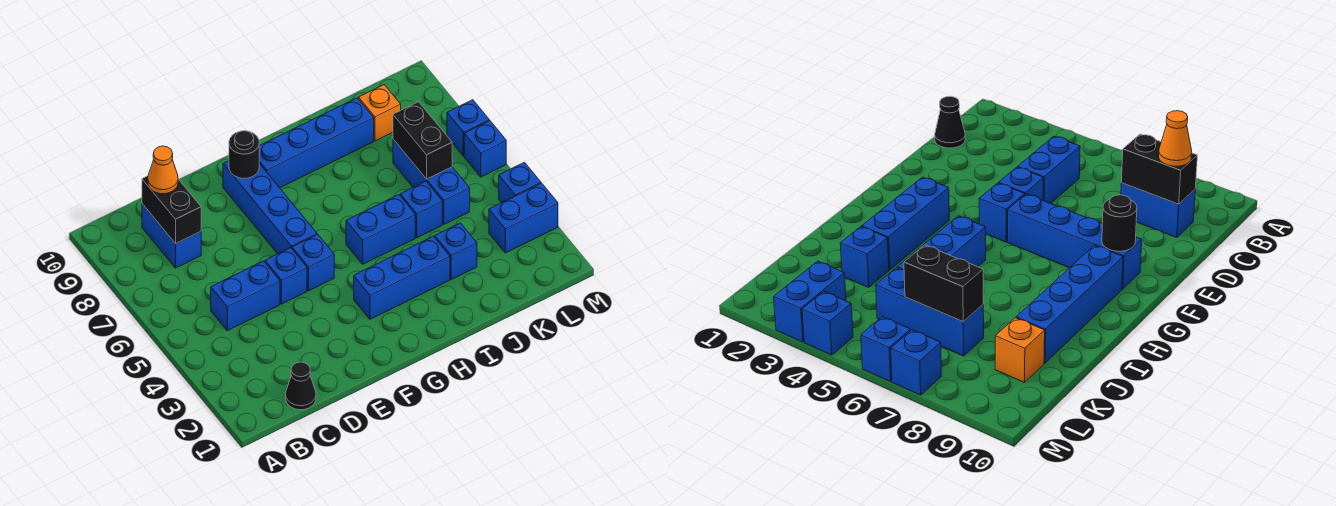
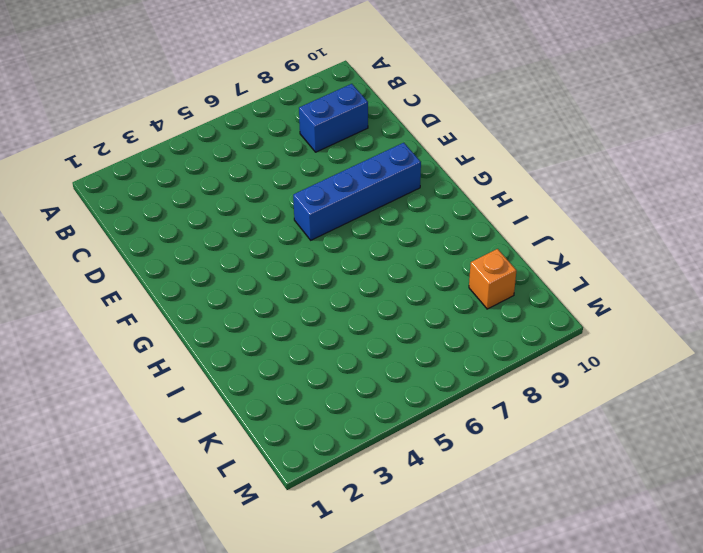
none -> black cone C1 level 1
none -> blue brick C5:D5 level 1
none -> blue brick E5 level 1

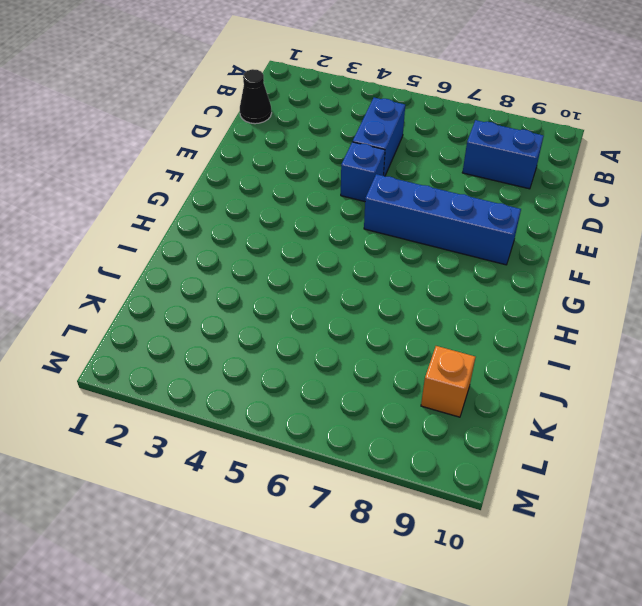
none -> blue brick F5 level 1
none -> blue brick G3:I3 level 1
none -> blue brick G9:J9 level 1

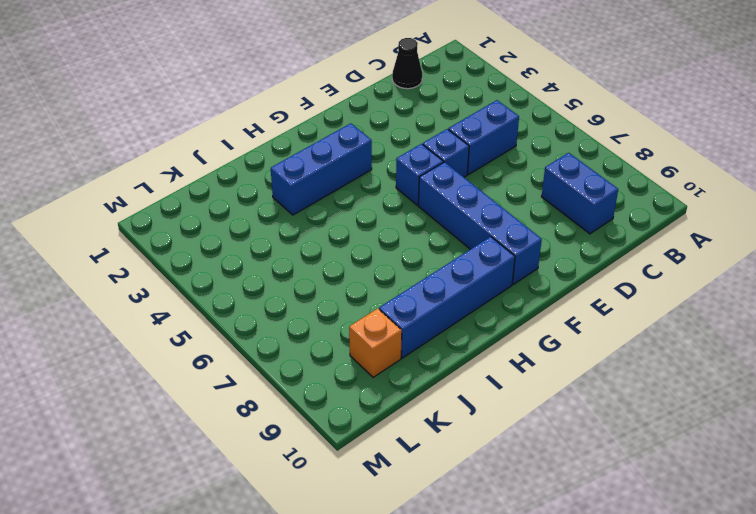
none -> blue brick H5:I5 level 1
none -> blue brick J3 level 1
none -> blue brick J5 level 1

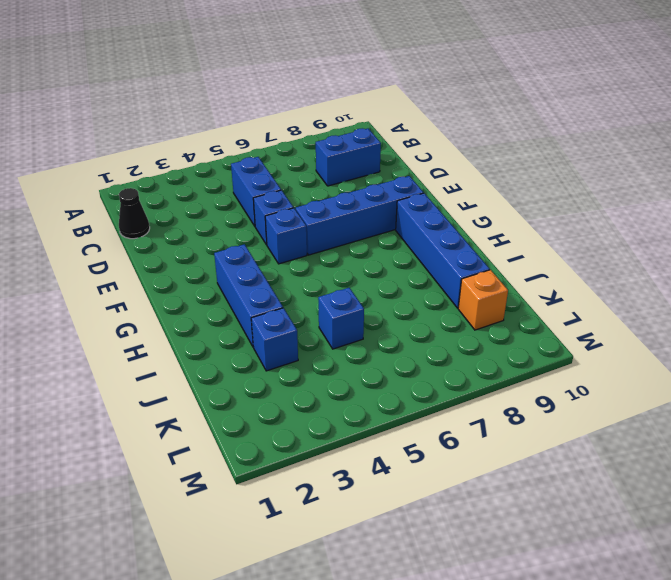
none -> blue brick H5:I5 level 1
none -> blue brick K5:K7 level 1
none -> blue brick L3:M3 level 1

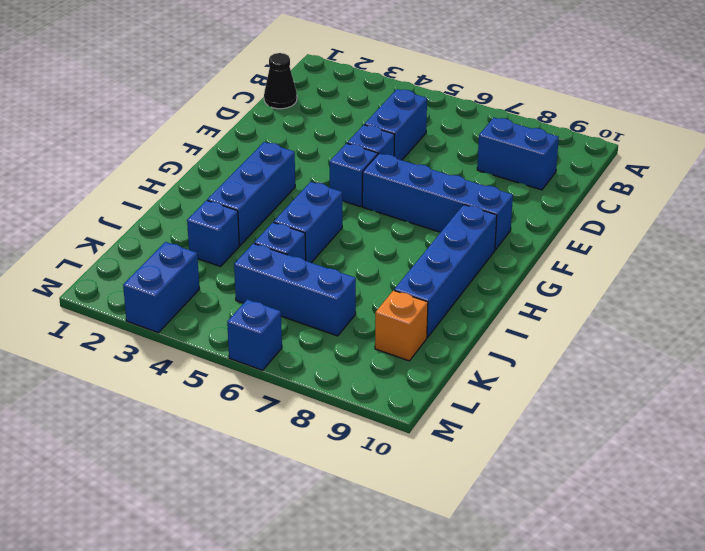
none -> blue brick M4 level 1
none -> blue brick M7 level 1
none -> black brick C8:C9 level 2

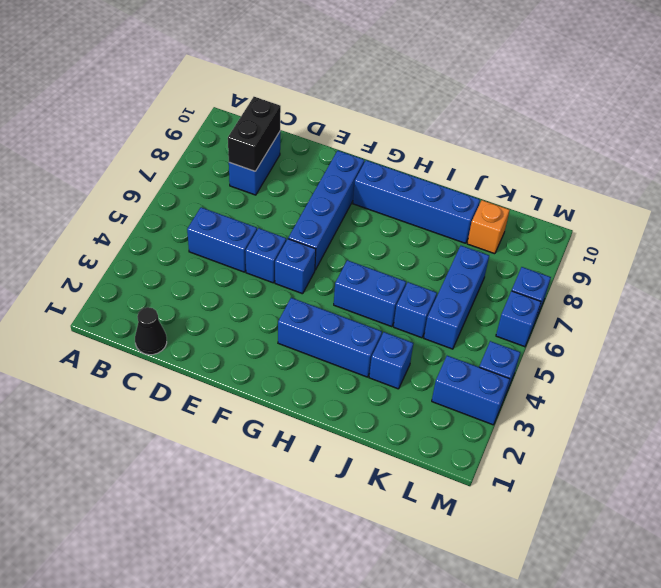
none -> black round brick F9 level 2
none -> black brick K6:K7 level 2
none -> orange cone C9 level 3

